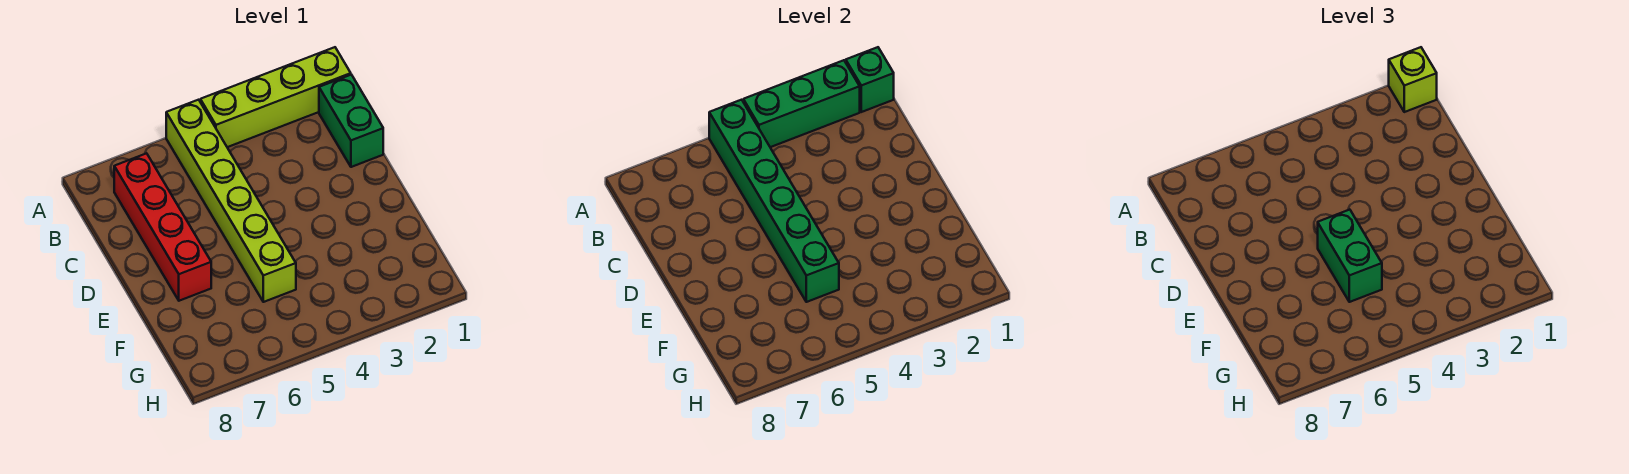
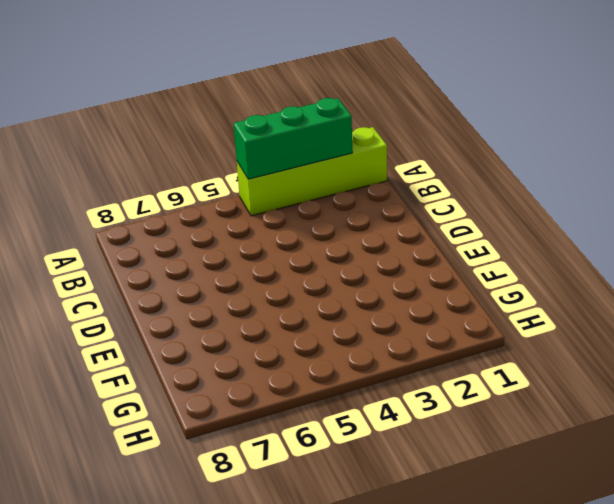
none -> lime brick A5:F5 level 1
none -> green brick B1:C1 level 1

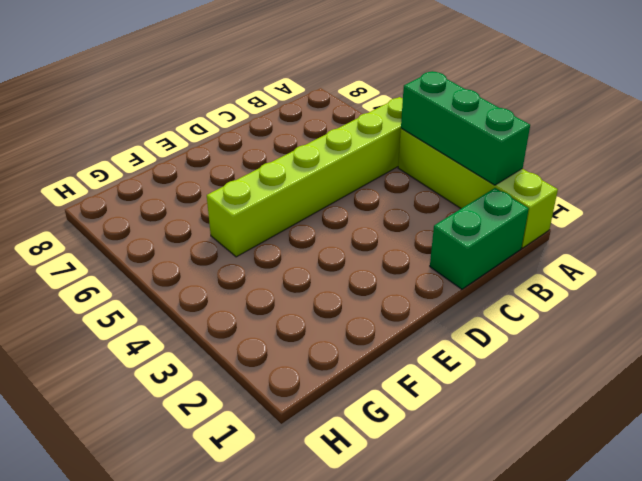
none -> red brick B7:E7 level 1
none -> green brick A1 level 2

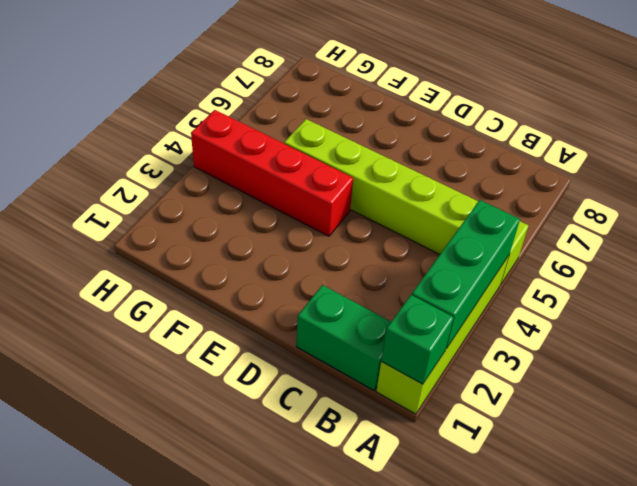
red brick E4:H4 level 1 -> red brick B7:E7 level 1
none -> green brick A5:F5 level 2
none -> lime brick A1 level 3

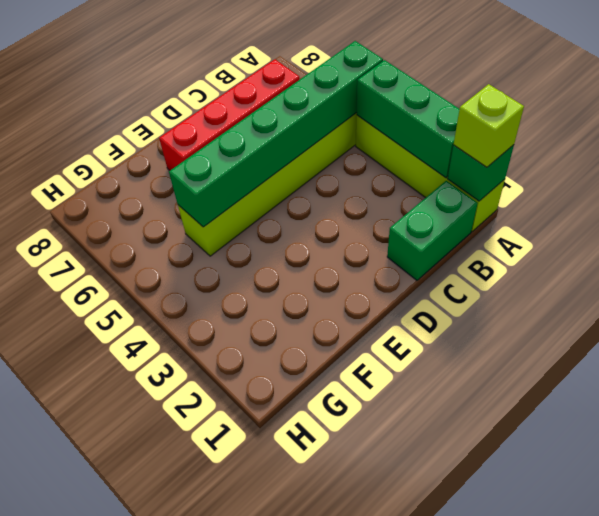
none -> green brick E5:F5 level 3

